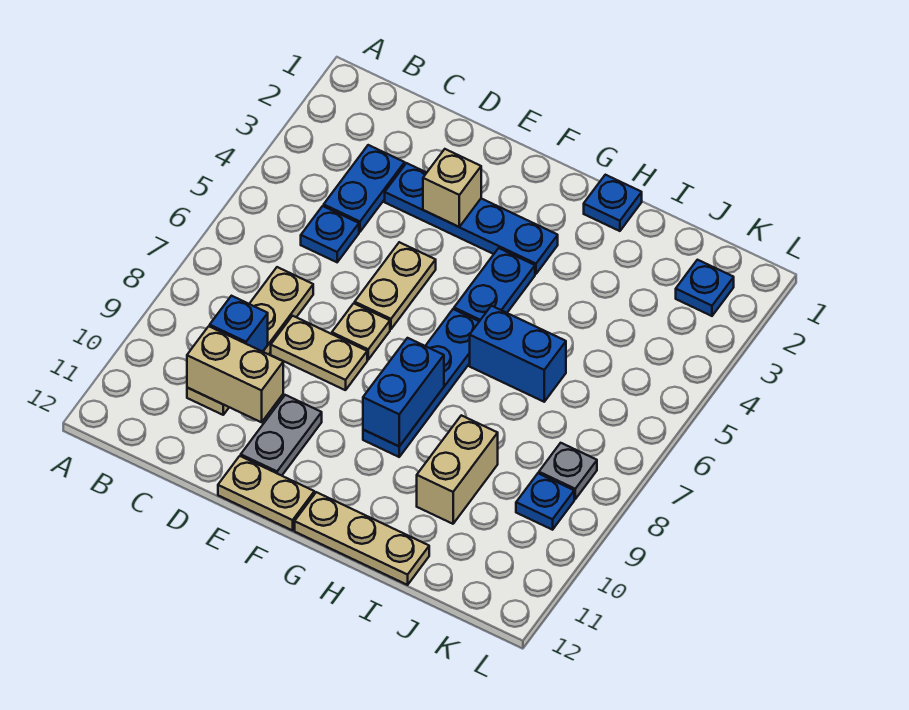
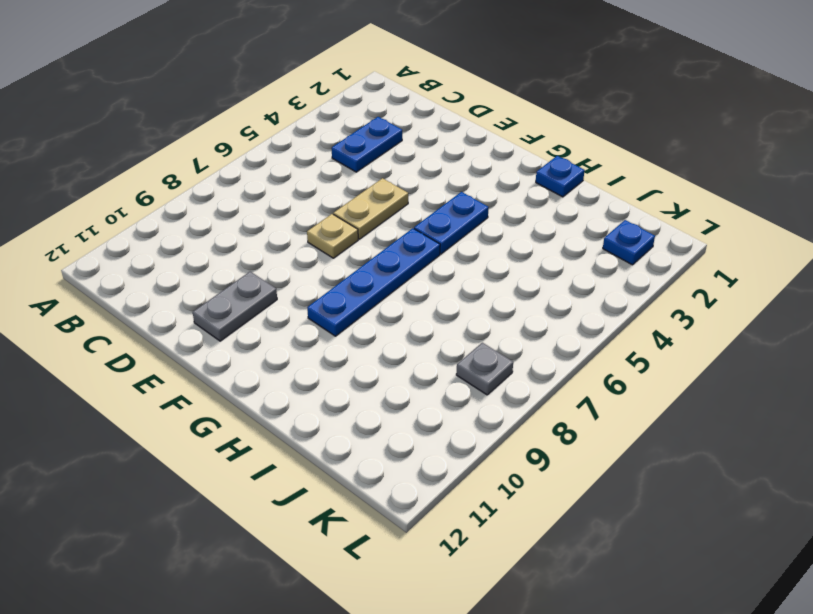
none -> blue plate C5 level 1
none -> tan plate C7:C10 level 1
none -> blue plate D3:G3 level 1

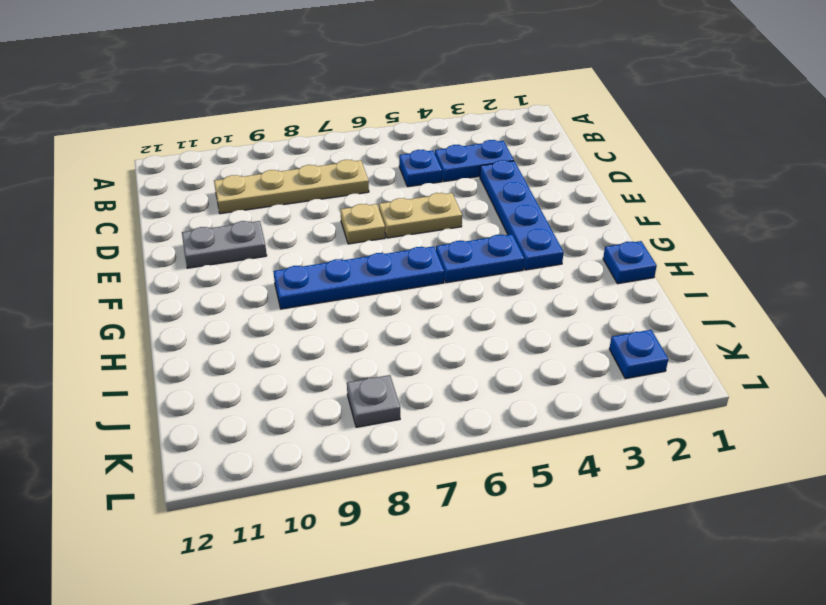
none -> tan plate D8:E8 level 1
none -> tan plate E12:F12 level 1
none -> tan plate G12:I12 level 1

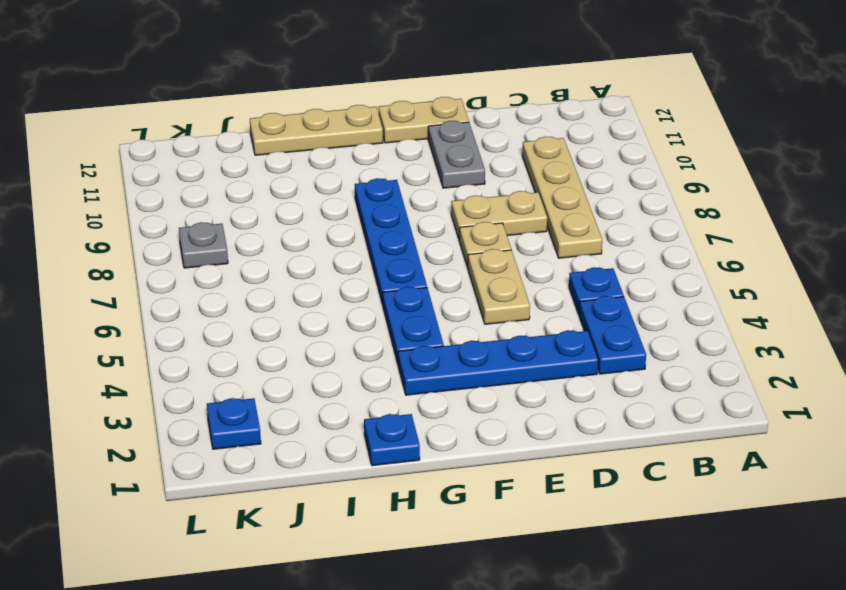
none -> blue brick H6:I6 level 1
none -> tan brick I9:I10 level 1
none -> blue plate K9 level 1

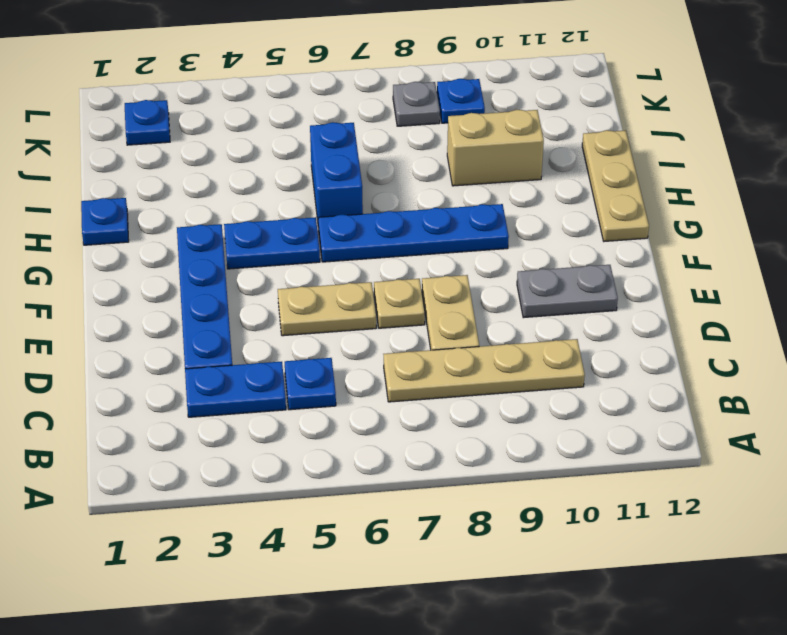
none -> tan plate E12:F12 level 1
none -> blue brick C9 level 2
none -> tan brick C10:D10 level 2

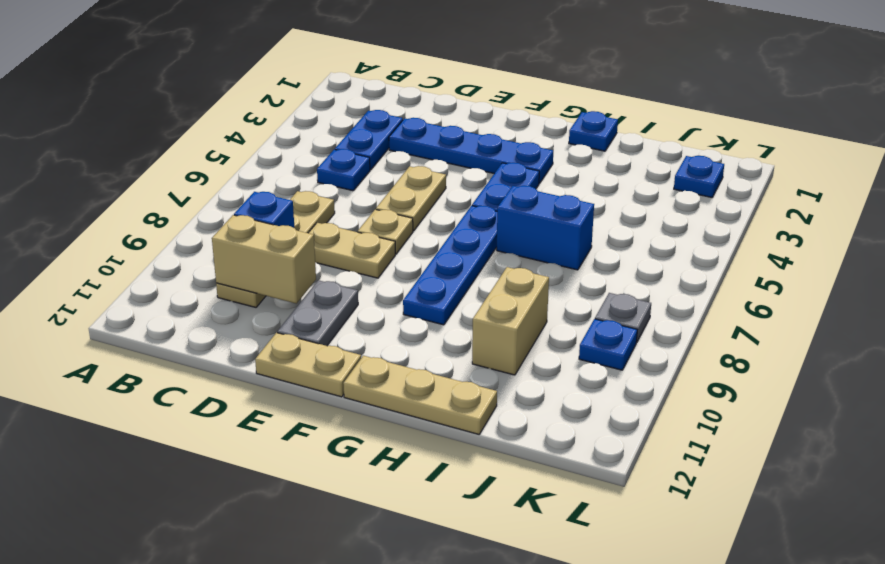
none -> tan brick E3 level 2
none -> blue brick G8:G9 level 2

